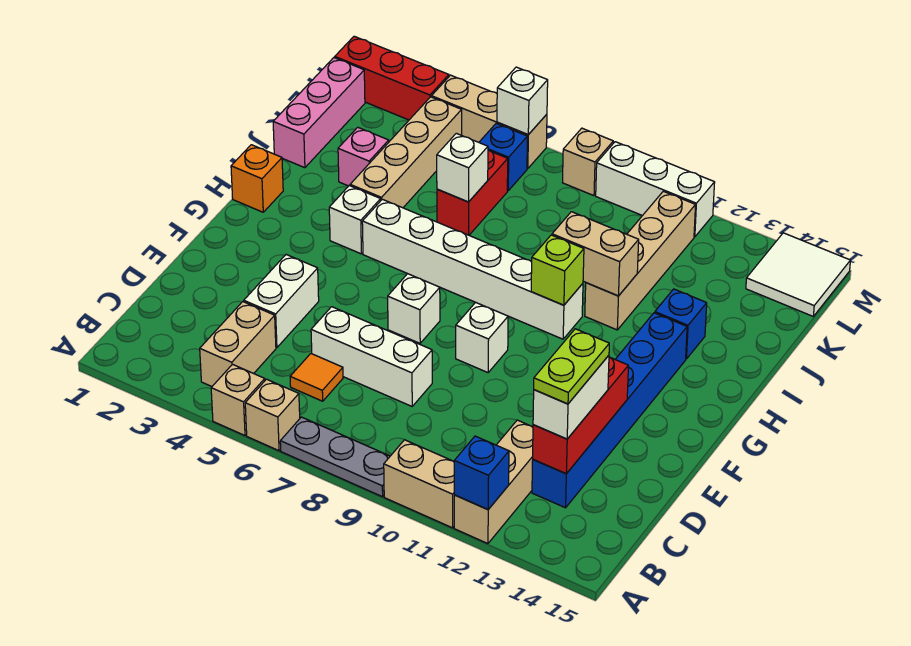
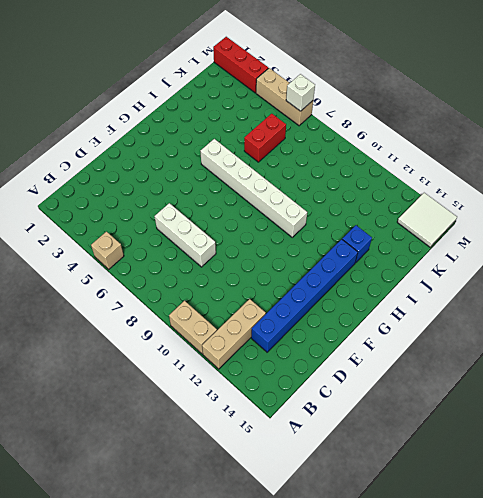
none -> tan brick A6 level 1
none -> grey plate A7:A9 level 1
none -> tan brick B4:C4 level 1
none -> orange tile C6 level 1

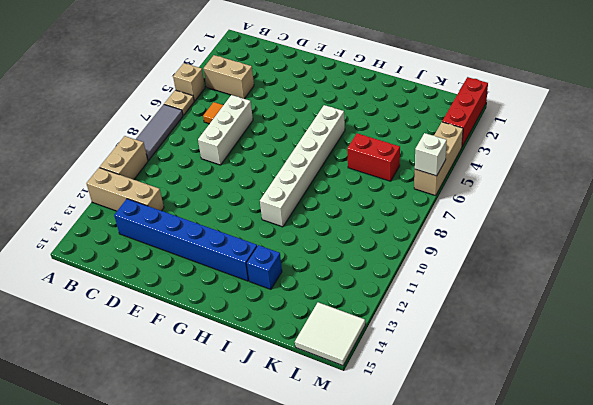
tan plate A6 level 1 -> tan brick A6 level 1
grey tile A7:A9 level 1 -> grey plate A7:A9 level 1
none -> white brick D4:E4 level 1
none -> white brick F7 level 1
none -> white brick F9 level 1
none -> orange brick H1 level 1

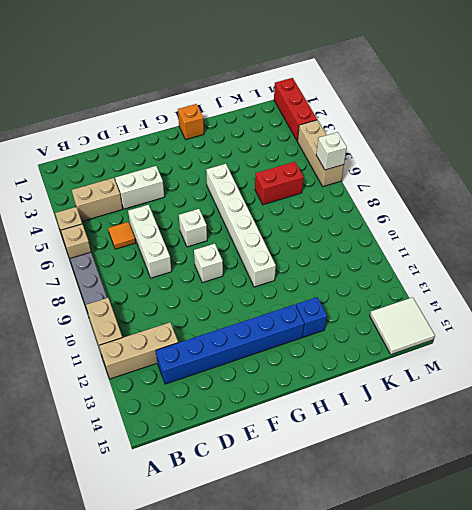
none -> white brick H4 level 1
none -> tan brick I4:L4 level 1
none -> tan brick I11:L11 level 1
none -> pink brick J1:L1 level 1

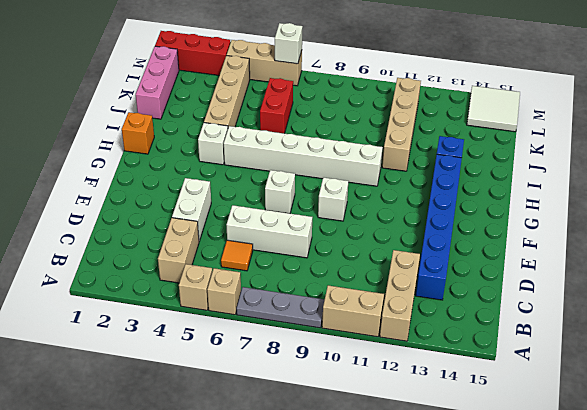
none -> pink brick J3 level 1
none -> blue brick L6 level 1
none -> tan brick M8 level 1
none -> white brick M9:M11 level 1

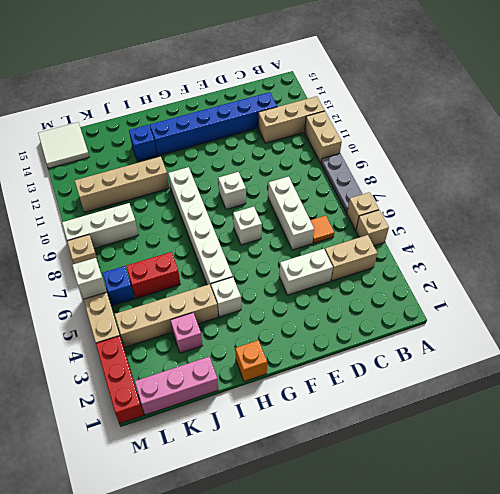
white brick K9:M9 level 1 -> white brick M9:M11 level 1
none -> blue brick A12 level 2
none -> red brick C13:E13 level 2
none -> lime brick H10 level 2
none -> tan brick I10:I11 level 2

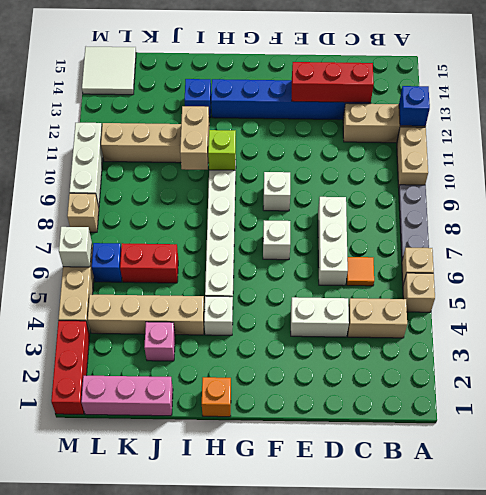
none -> white brick J6 level 2
none -> white brick C13:D13 level 3
none -> lime plate C13:D13 level 4

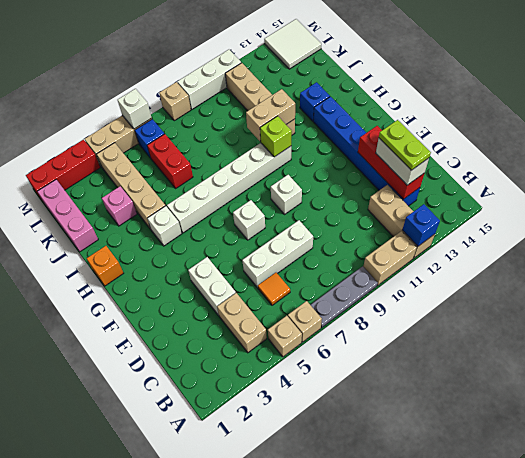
none -> white brick J6 level 2

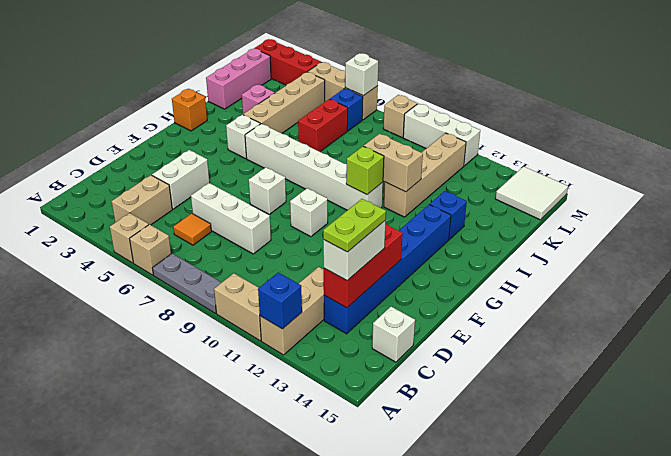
white brick C15 level 1 -> white brick J6 level 2

